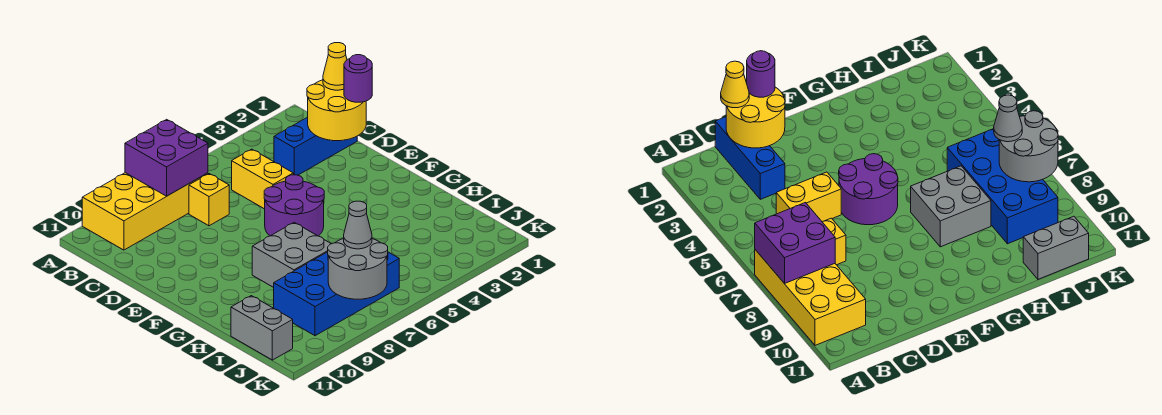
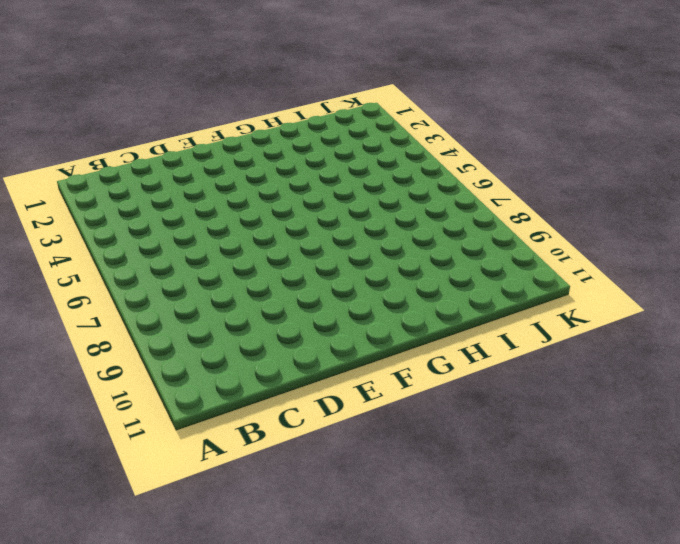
none -> yellow brick A7:B10 level 1
none -> blue brick C1:C3 level 1
none -> yellow brick C5:D5 level 1

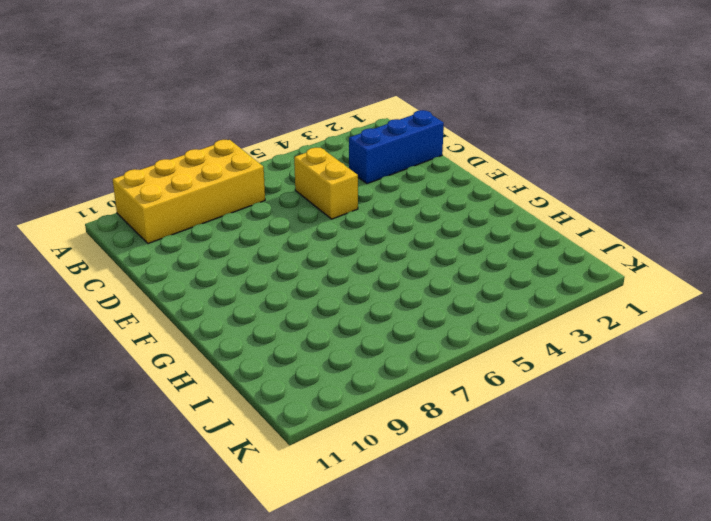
none -> yellow brick C7 level 1
none -> purple round brick E5:F6 level 1
none -> grey brick G7:H8 level 1

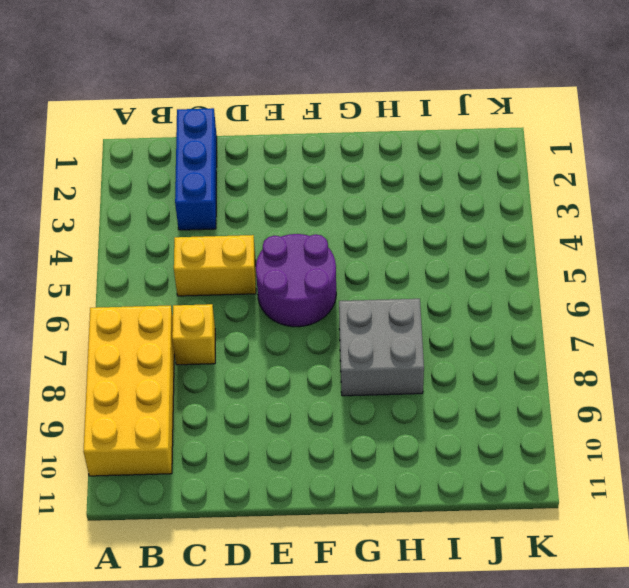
none -> blue brick I6:J9 level 1
none -> grey brick I11:J11 level 1
none -> purple brick A7:B8 level 2

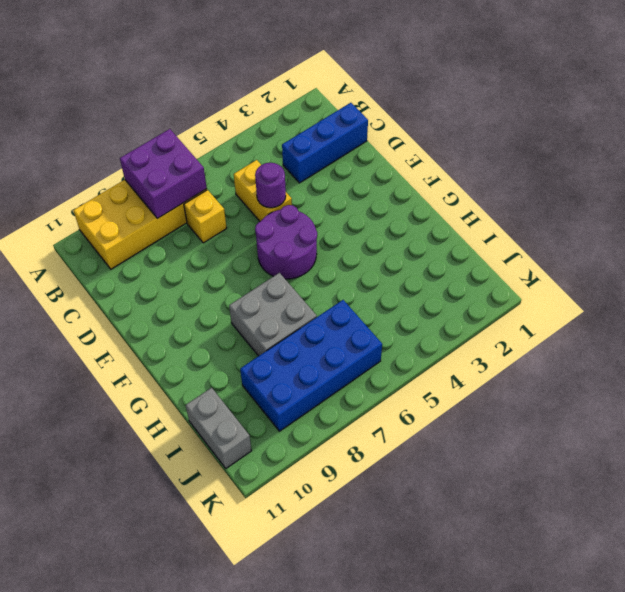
purple round brick D5 level 2 -> purple round brick D1 level 3
none -> yellow round brick C1:D2 level 2
none -> grey round brick J7:K8 level 2
none -> yellow cone C1 level 3

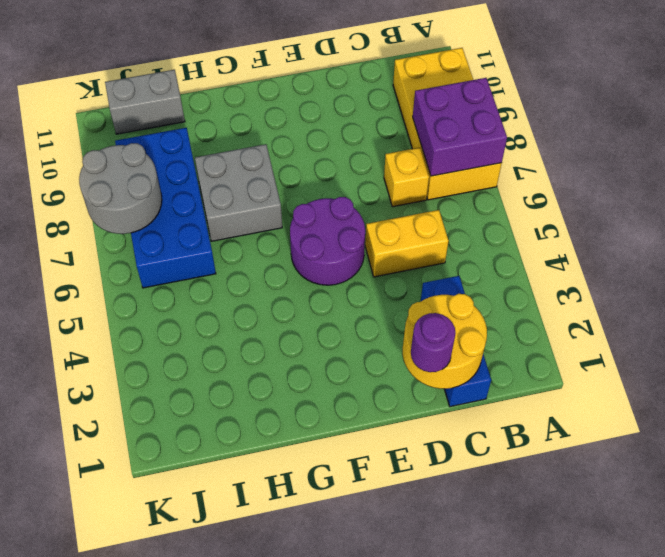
none -> yellow cone C1 level 3
none -> grey cone J7 level 3

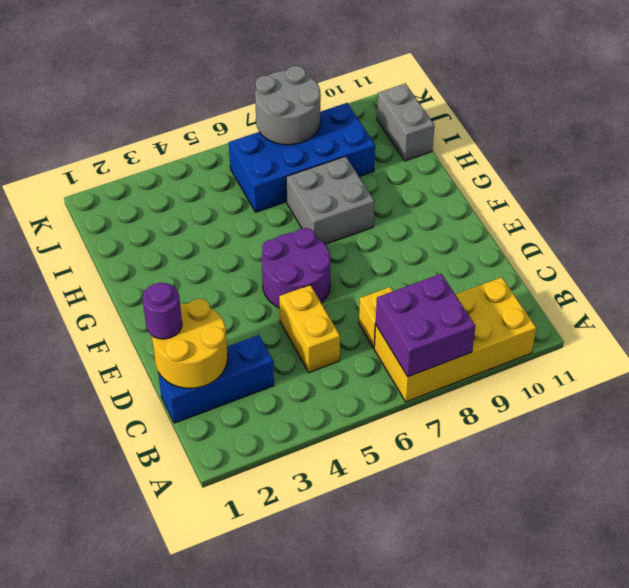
none -> yellow cone C1 level 3
none -> grey cone J7 level 3

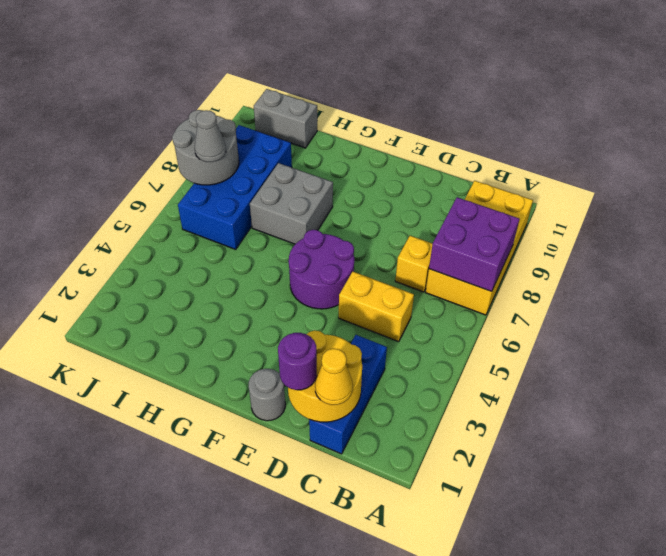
grey round brick E1 level 1 -> none

